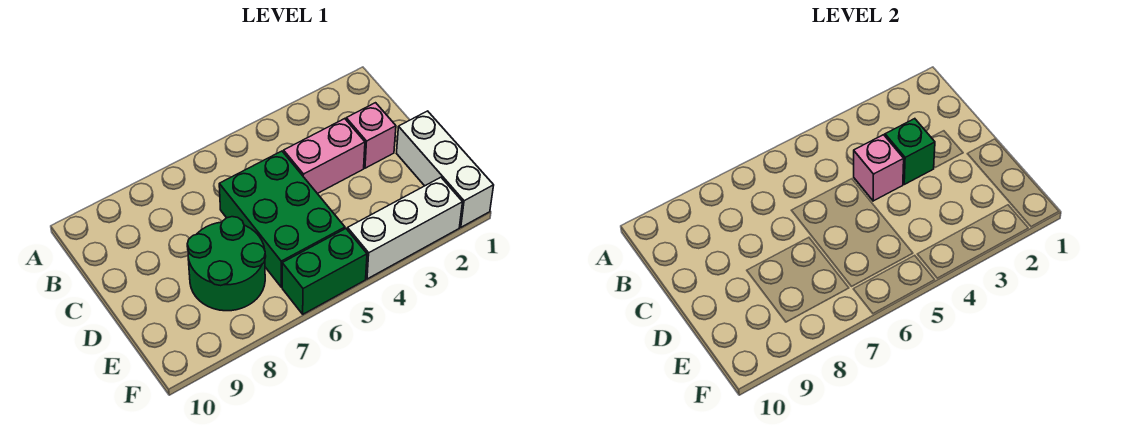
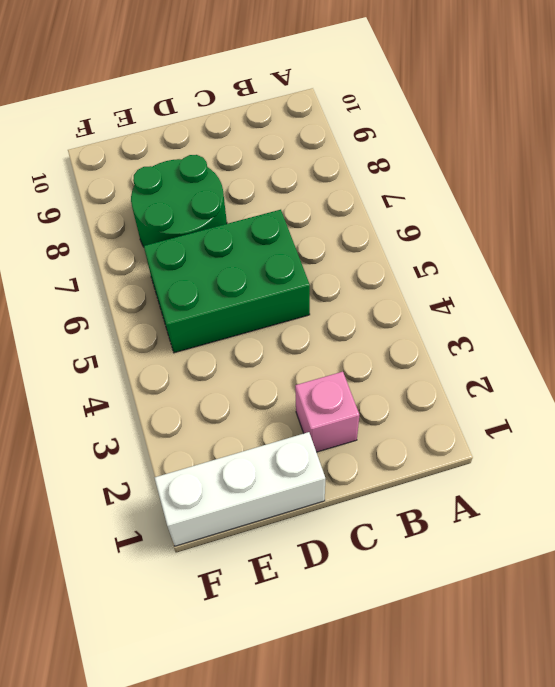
none -> pink brick C3:C4 level 1
none -> white brick F2:F4 level 1

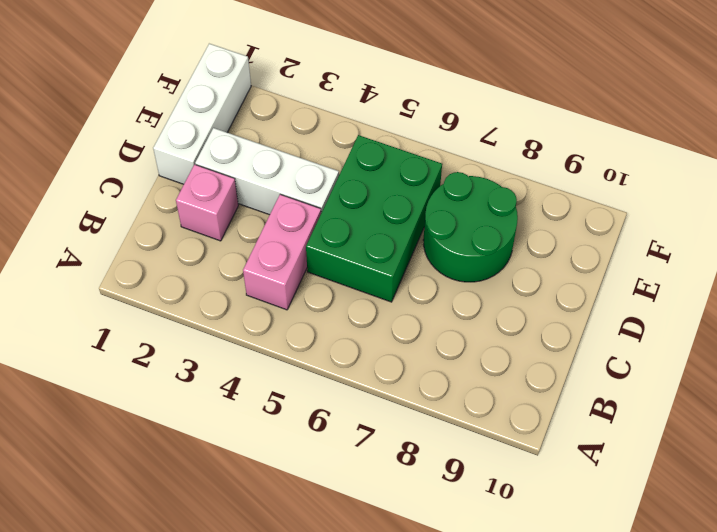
pink brick B4:C4 level 1 -> pink brick C3:C4 level 1
white brick D2:D4 level 1 -> white brick F2:F4 level 1
none -> green brick F5:F6 level 1
none -> green brick C3 level 2

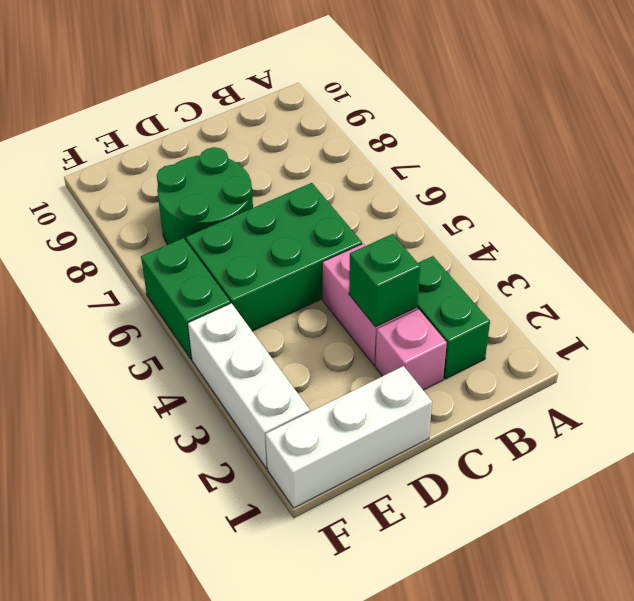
green brick B2:B3 level 1 -> none
none -> pink brick C4 level 2

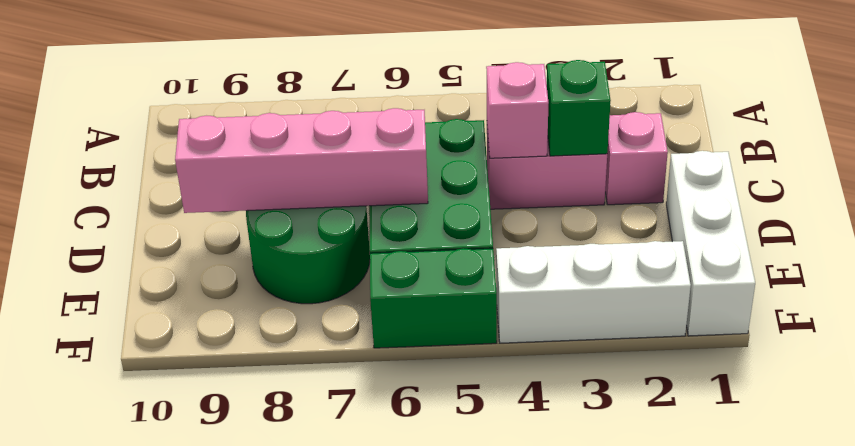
pink brick D6:D9 level 2 -> none

